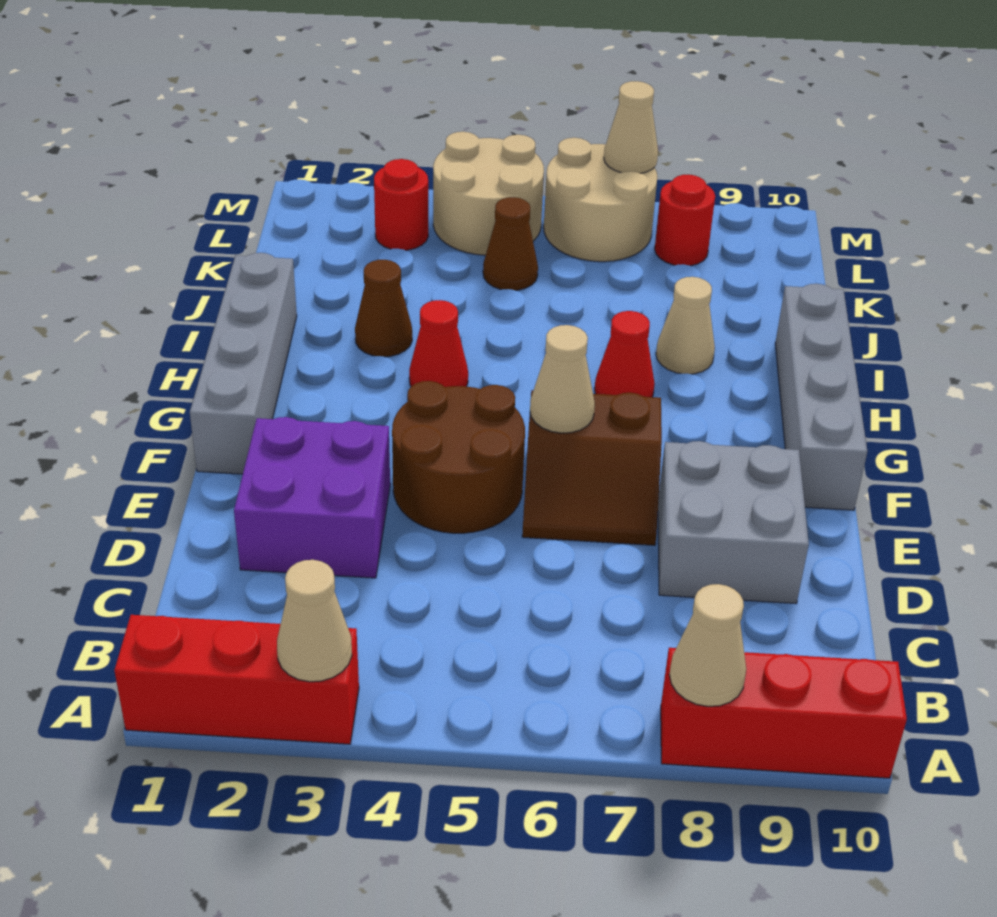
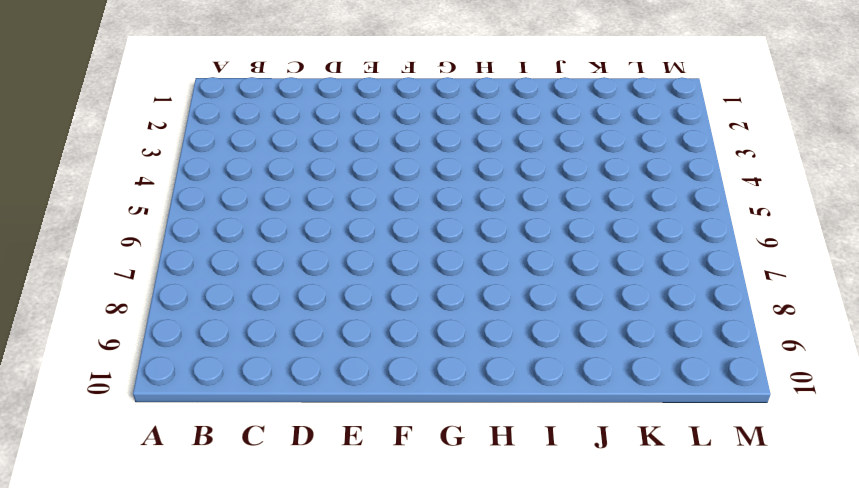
none -> red brick A1:A3 level 1
none -> red brick A8:A10 level 1
none -> purple brick D2:E3 level 1

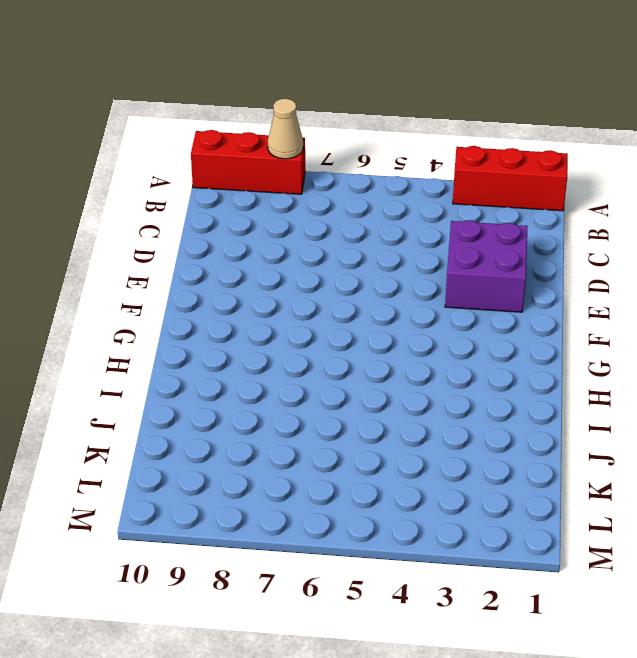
none -> grey brick D8:E9 level 1
none -> brown round brick E4:F5 level 1
none -> brown slope E6:F7 level 1 top F

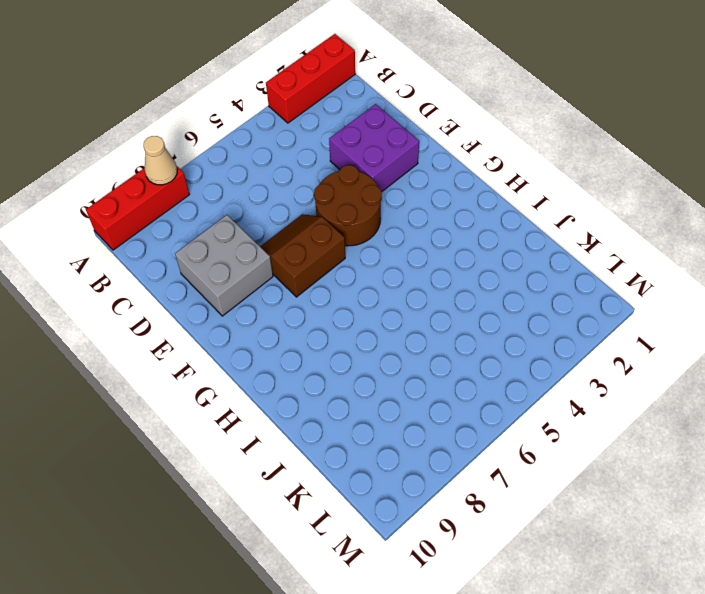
none -> grey brick F1:I1 level 1
none -> grey brick F10:I10 level 1
none -> red cone H4 level 1

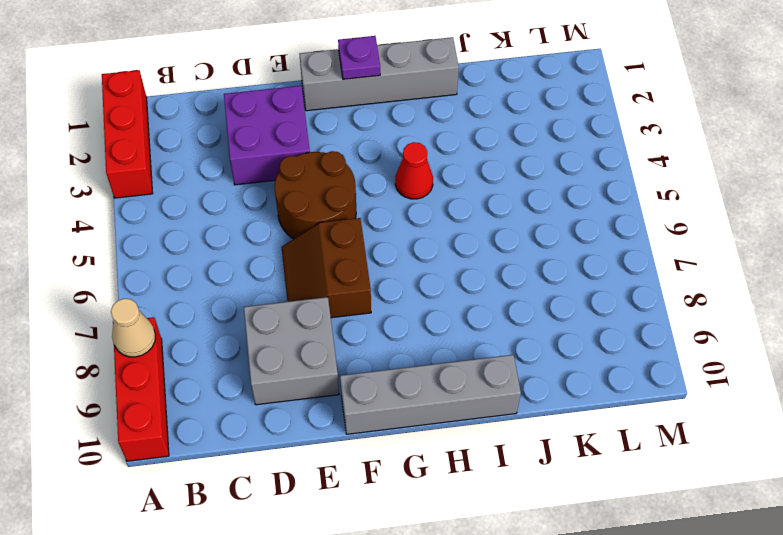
purple plate G1 level 2 -> none
none -> red cone H7 level 1
none -> brown cone I3 level 1
none -> tan cone I8 level 1

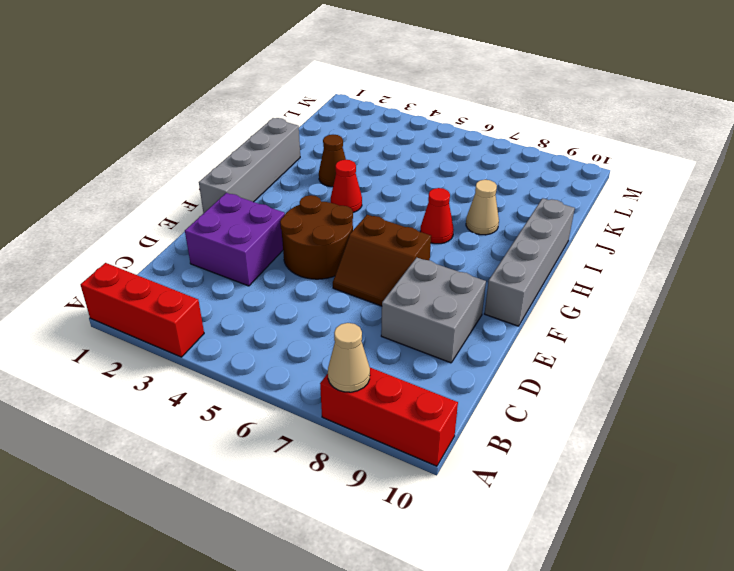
none -> brown cone K5 level 1
none -> red round brick L3 level 1
none -> tan round brick L4:M5 level 1

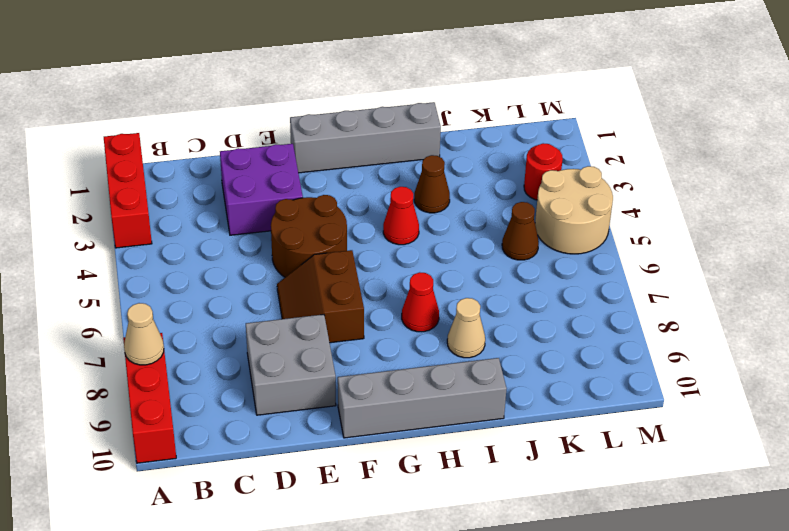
none -> tan round brick L6:M7 level 1
none -> red round brick L8 level 1
none -> tan cone A3 level 2

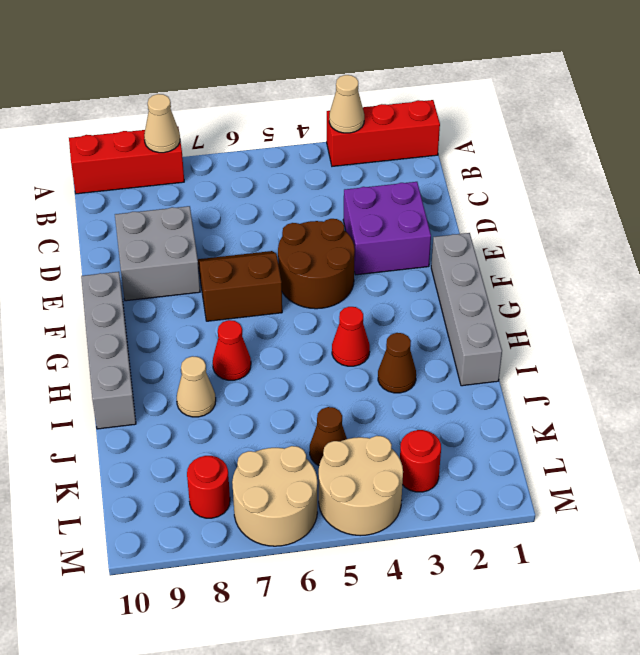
none -> tan cone F6 level 2
none -> tan cone M7 level 2

